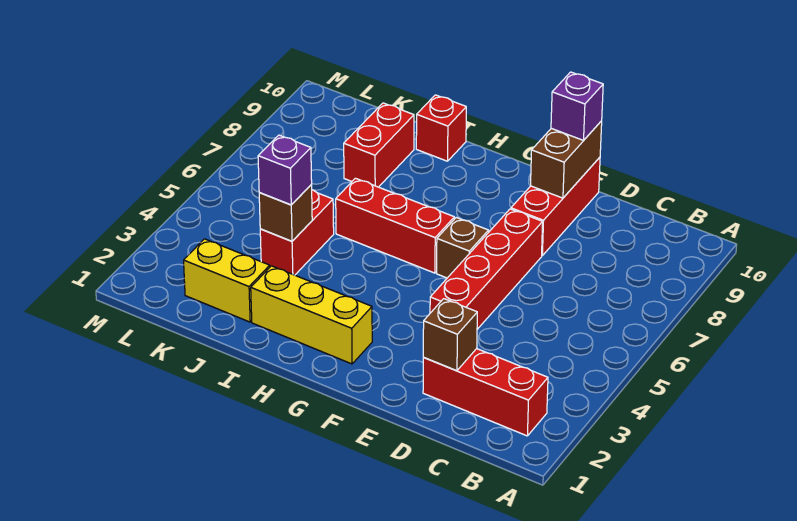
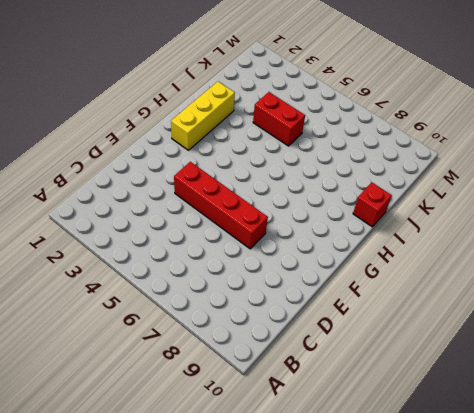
none -> red brick B2:D2 level 1
none -> red brick E8:E10 level 1
none -> brown brick F6 level 1

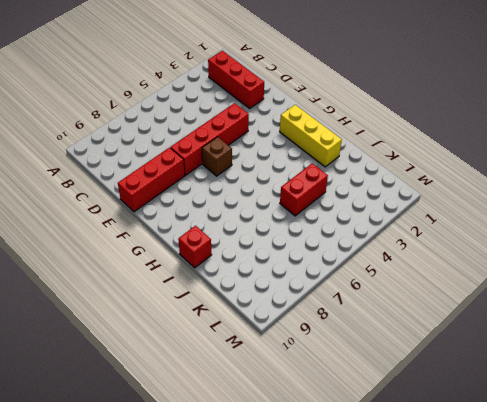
none -> red brick G6:I6 level 1
none -> yellow brick J2:K2 level 1
none -> red brick J8:J9 level 1

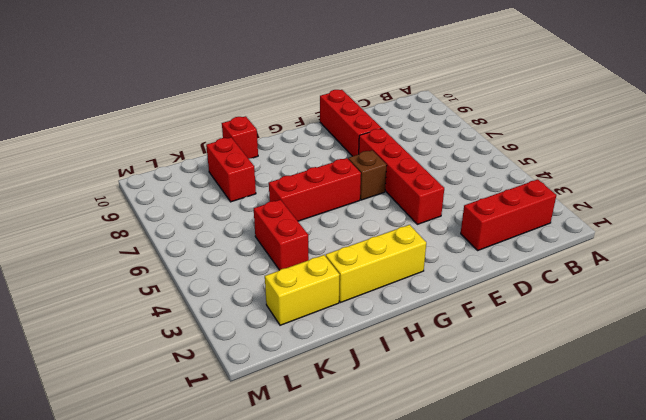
none -> brown brick D2 level 2
none -> brown brick E9:E10 level 2
none -> brown brick J4 level 2

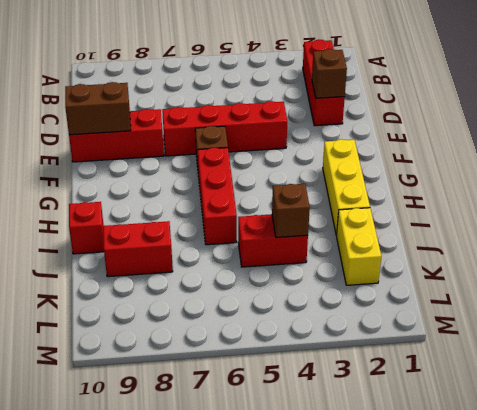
none -> purple brick E10 level 3
none -> purple brick J4 level 3

